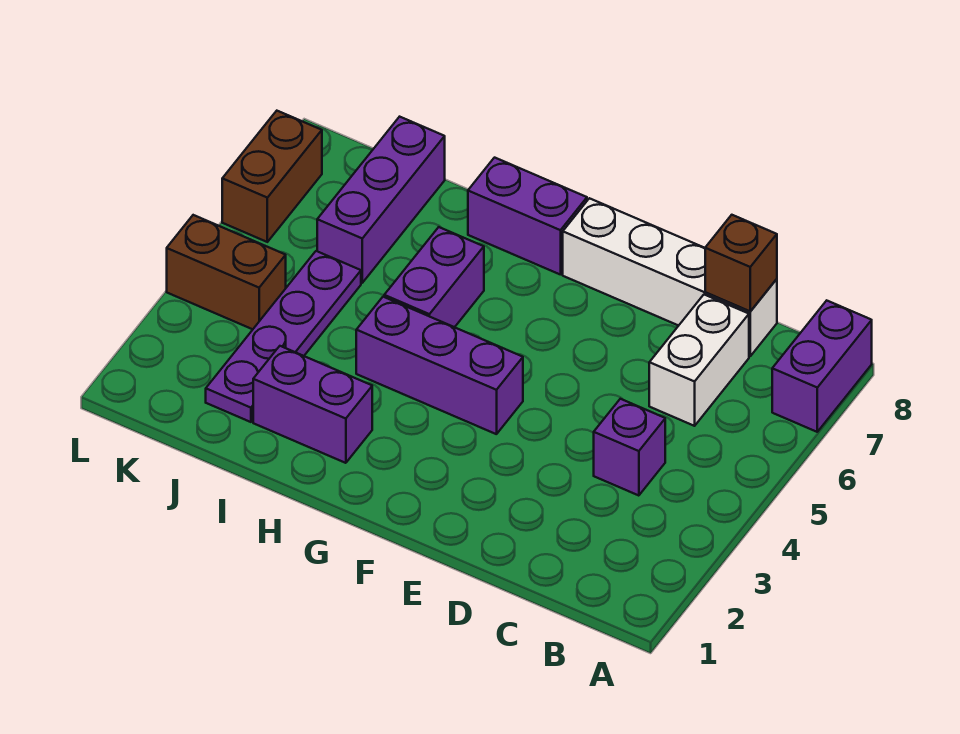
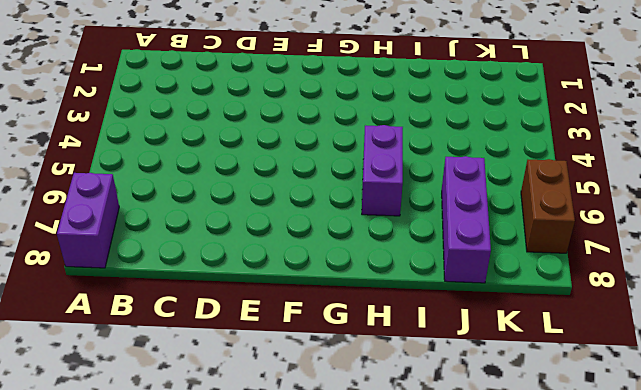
none -> purple brick C4 level 1
none -> white brick C6:C7 level 1
none -> white brick C8:F8 level 1

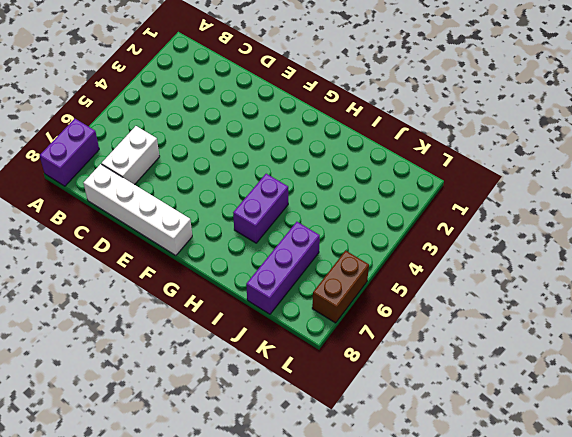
none -> purple brick C4 level 1
none -> purple brick F4:H4 level 1
none -> purple brick G8:H8 level 1

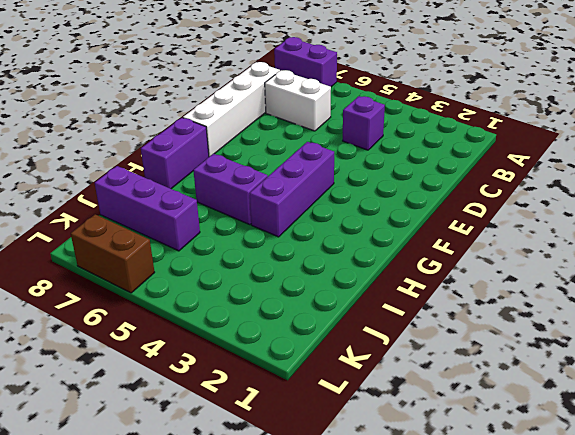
none -> purple brick H2:I2 level 1
none -> purple plate J2:J5 level 1
none -> brown brick K4:L4 level 1

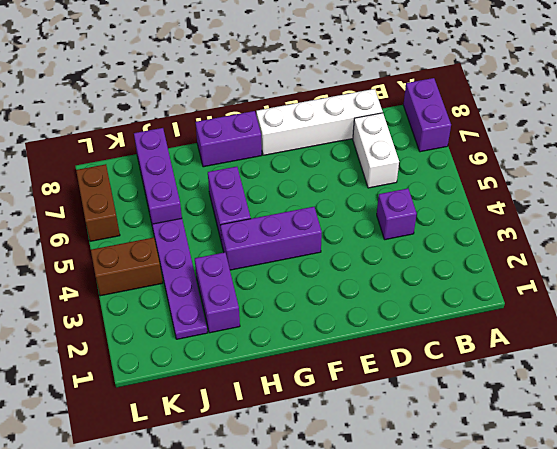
purple brick I2:I3 level 1 -> purple brick H2:I2 level 1
none -> brown brick C8 level 2

